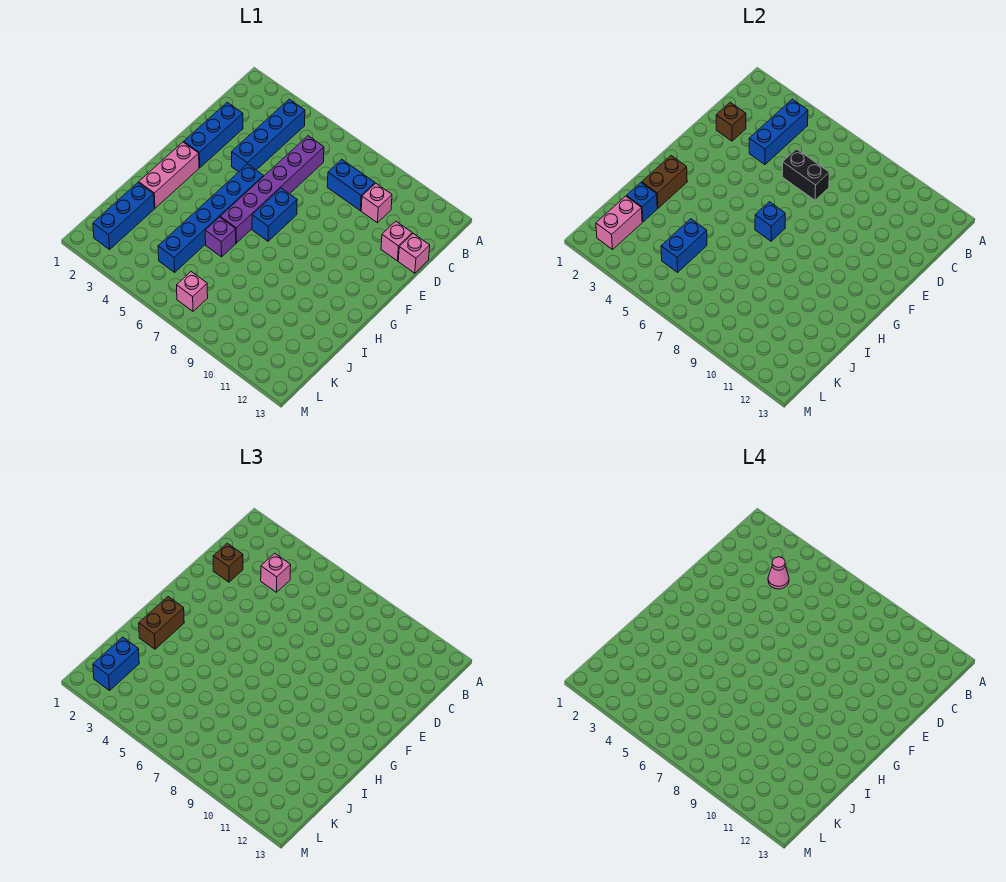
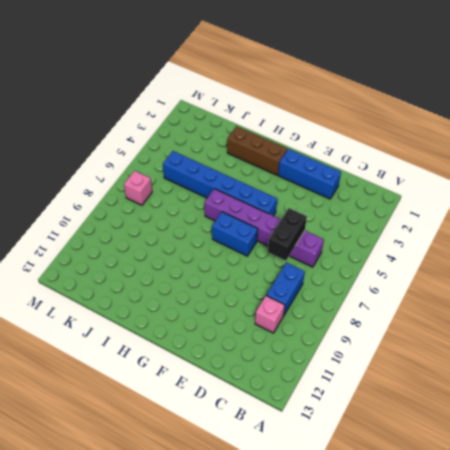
brown brick G2:I2 level 1 -> pink brick G2:I2 level 1
none -> blue brick B4:E4 level 1
none -> pink brick D12 level 1
none -> pink brick D13 level 1

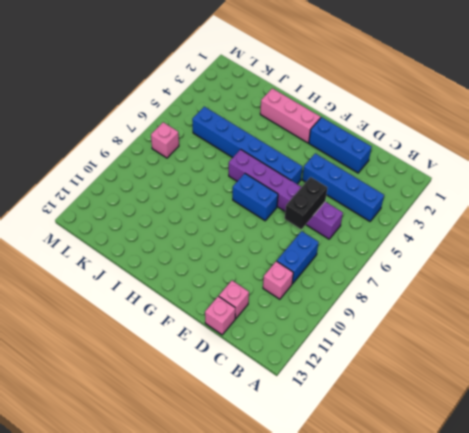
none -> purple brick I6 level 1
none -> blue brick J2:L2 level 1
none -> blue brick B4:D4 level 2

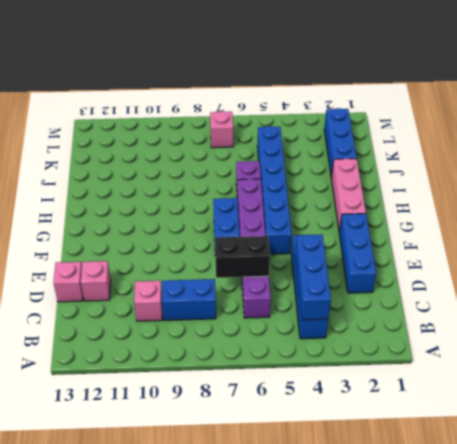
none -> brown brick D2 level 2
none -> blue brick G7 level 2
none -> brown brick H2:I2 level 2

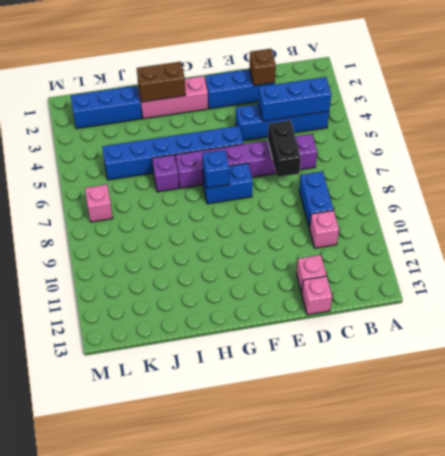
none -> blue brick J2 level 2
none -> blue brick J5:K5 level 2
none -> pink brick K2:L2 level 2

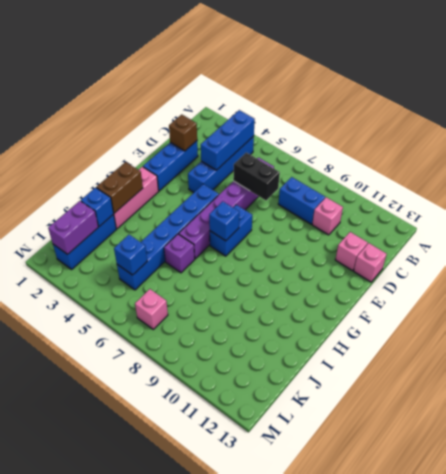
purple brick K2:L2 level 2 -> pink brick K2:L2 level 2
blue brick K5 level 2 -> blue brick J5:K5 level 2
none -> pink brick C4 level 3
none -> brown brick D2 level 3
none -> brown brick H2:I2 level 3

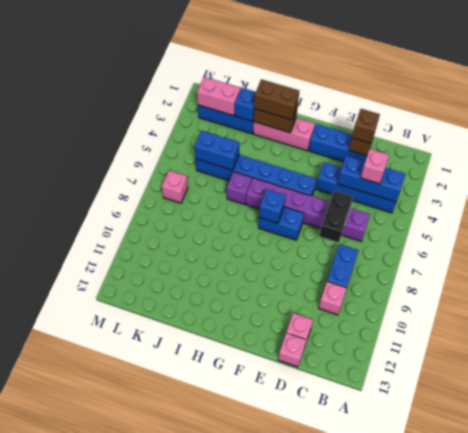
none -> blue brick K2:L2 level 3
none -> pink cone C4 level 4

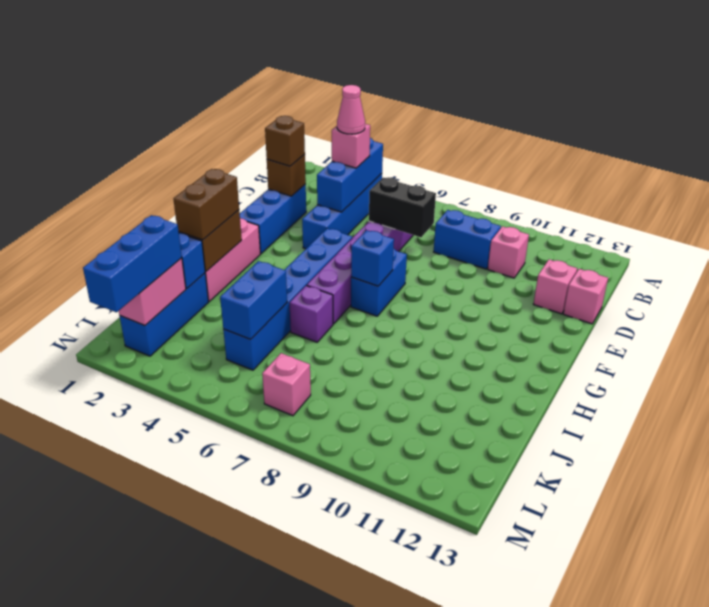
blue brick K2:M2 level 3 -> blue brick K2:L2 level 3

